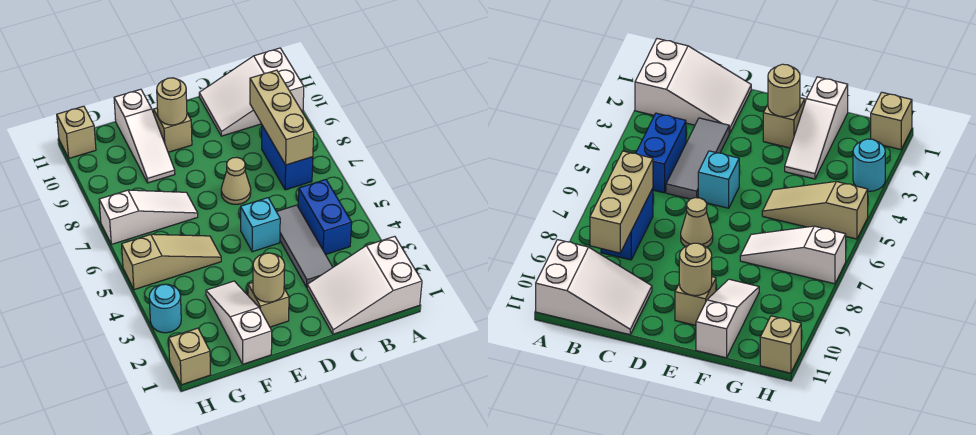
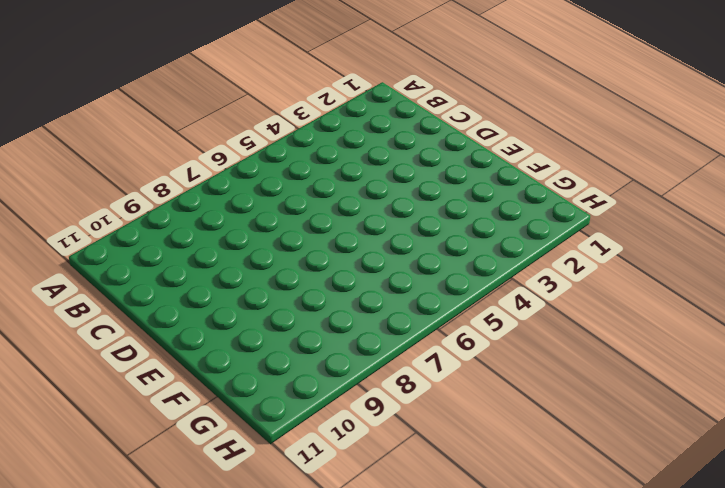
none -> white slope A1:C2 level 1 top A
none -> white slope A10:C11 level 1 top A
none -> blue brick B4:B5 level 1

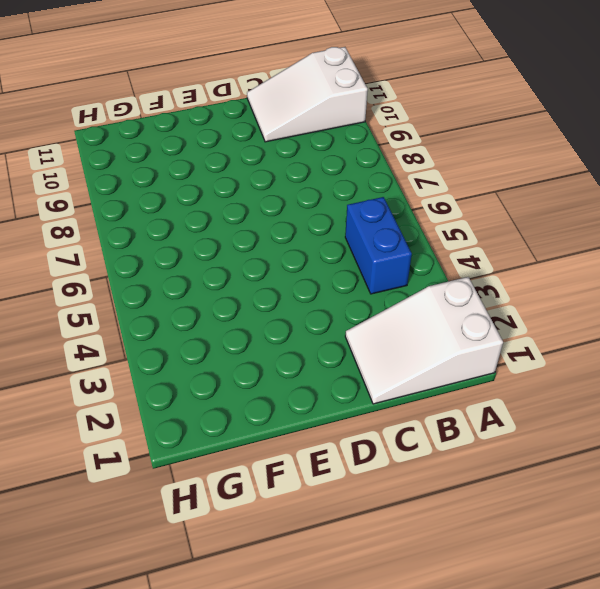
none -> blue brick B7:B8 level 1
none -> grey tile C3:C5 level 1
none -> cyan brick D5 level 1

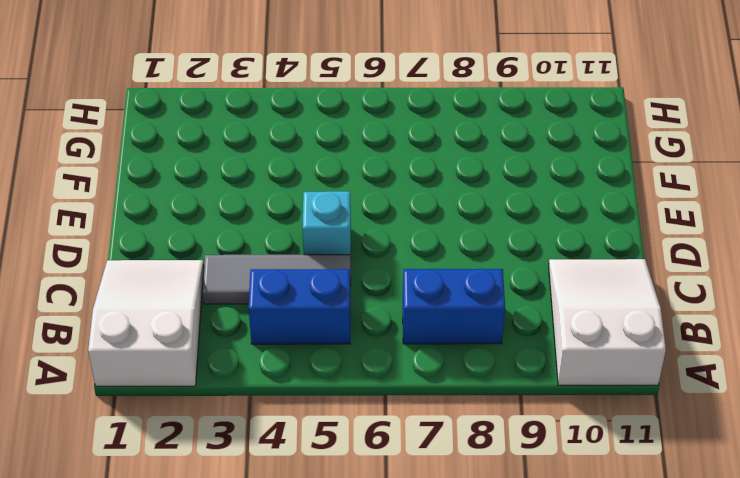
none -> tan cone D7 level 1
none -> tan brick E2 level 1
none -> tan brick E10 level 1

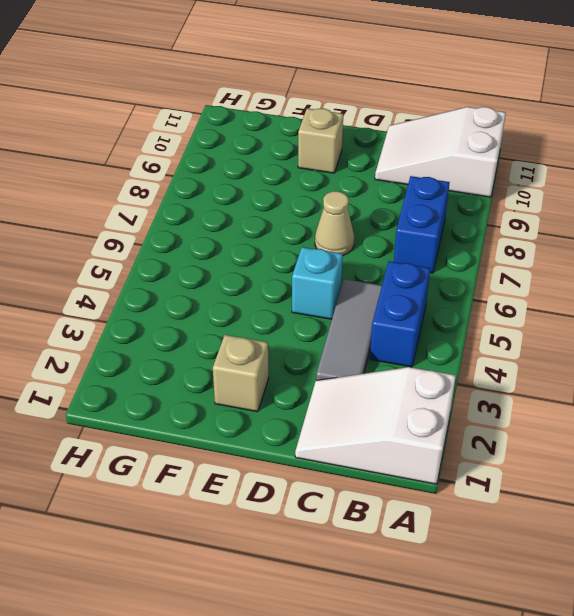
none -> white slope F1:F3 level 1 top 1
none -> tan slope F5:H5 level 1 top H
none -> white slope F7:H7 level 1 top H

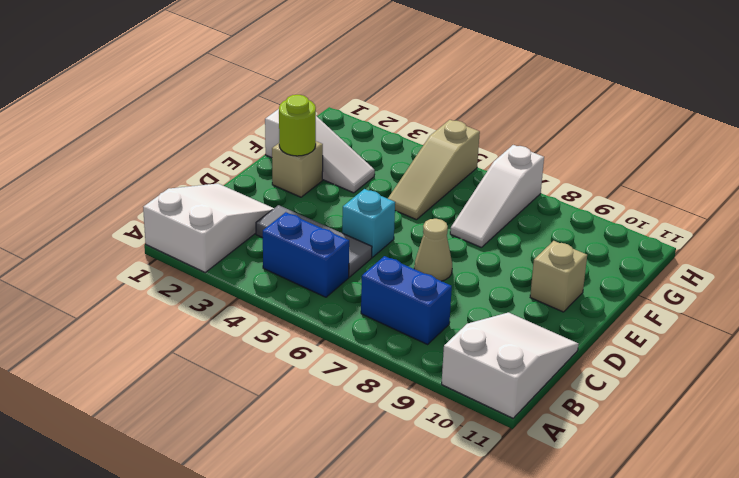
lime round brick E2 level 2 -> tan round brick E2 level 2
none -> white slope F9:F11 level 1 top 11
none -> tan brick H1 level 1
none -> cyan round brick H3 level 1

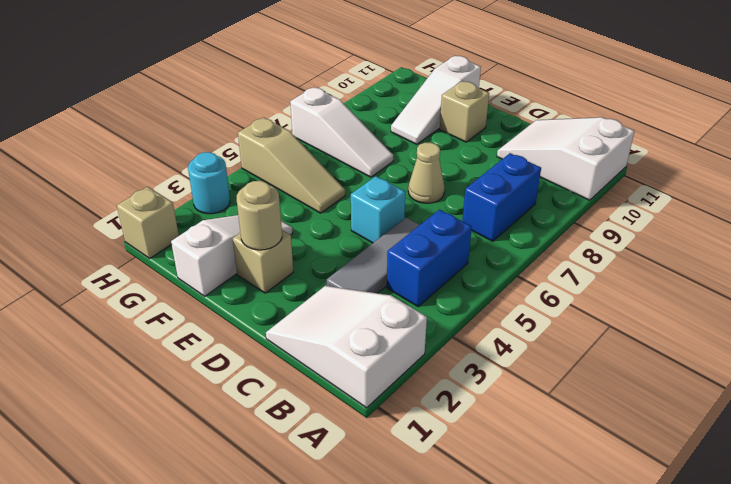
none -> tan brick H11 level 1
none -> tan brick B7:B9 level 2
none -> tan round brick E10 level 2

